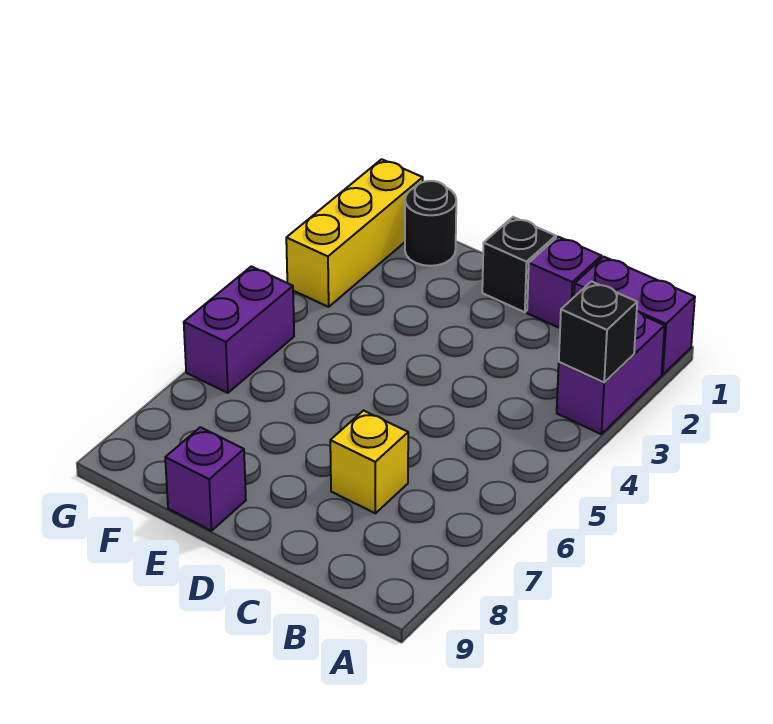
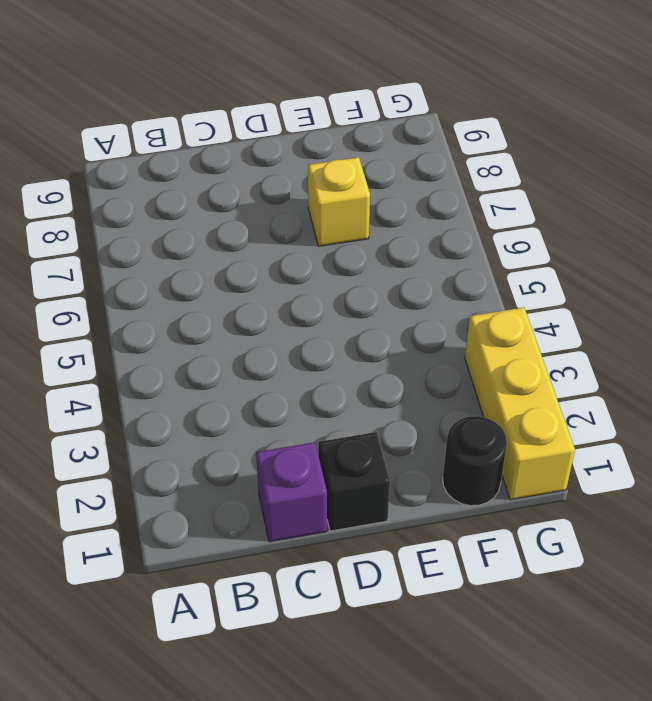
yellow brick E7 level 1 -> yellow brick C7 level 1
none -> purple brick A1:B1 level 1
none -> purple brick A2:A3 level 1

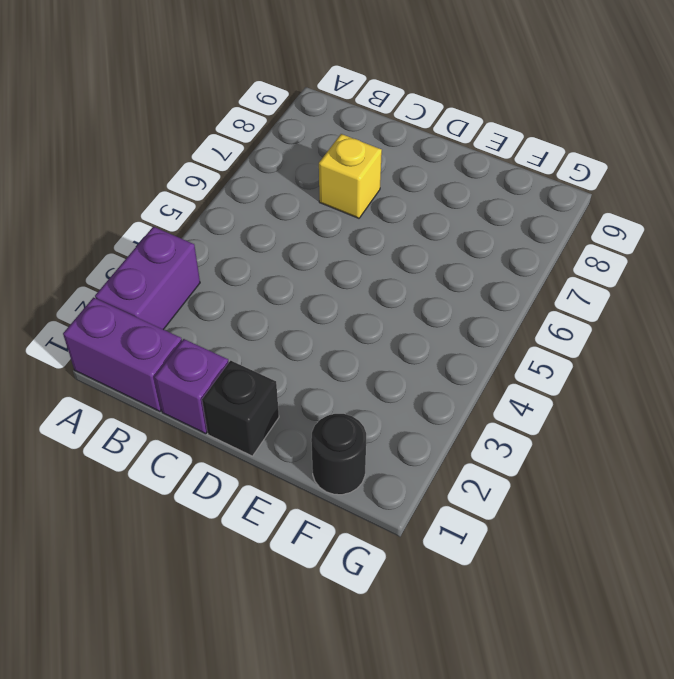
none -> purple brick E9 level 1
none -> yellow brick G1:G3 level 1

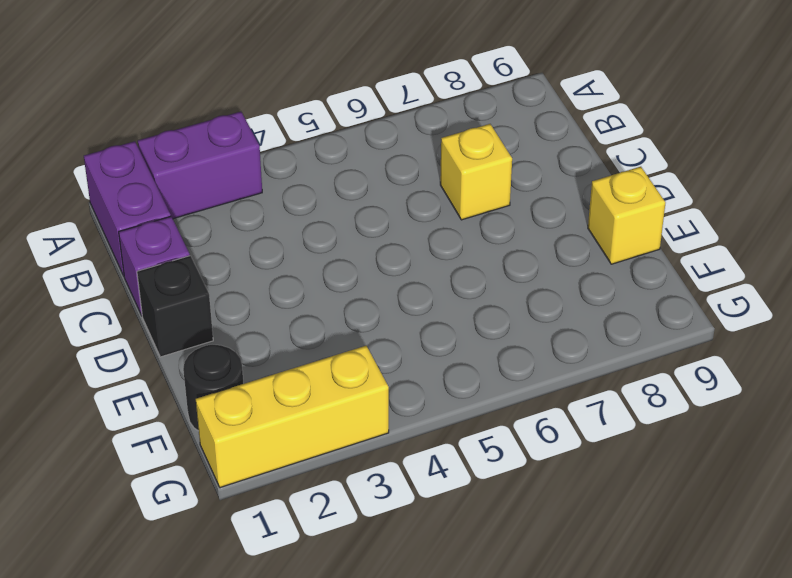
yellow brick E9 level 1 -> purple brick E9 level 1
none -> purple brick G5:G6 level 1
none -> black brick A3 level 2

